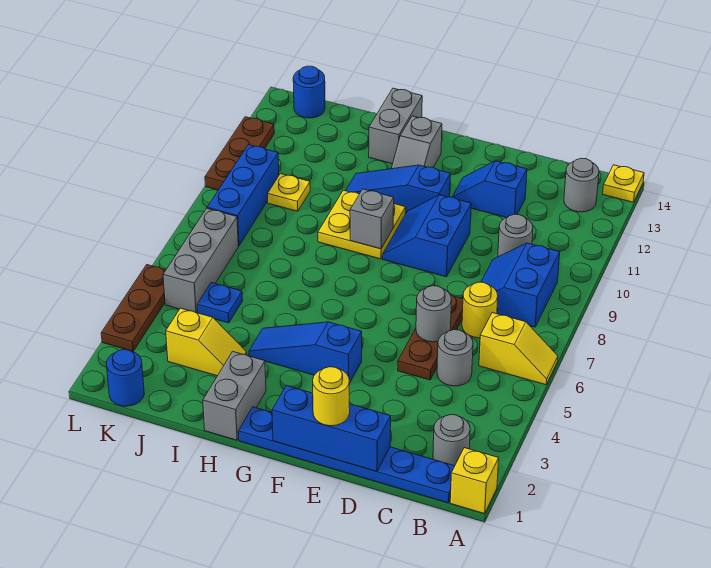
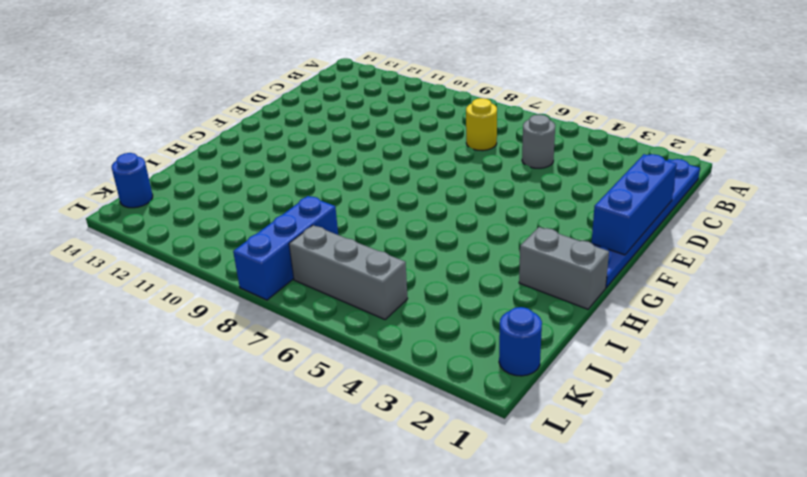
blue brick J8:L8 level 1 -> blue brick K8:K10 level 1
none -> yellow brick A1 level 1
none -> yellow slope A6:B6 level 1 top B
none -> yellow plate A14 level 1
none -> grey round brick B2 level 1

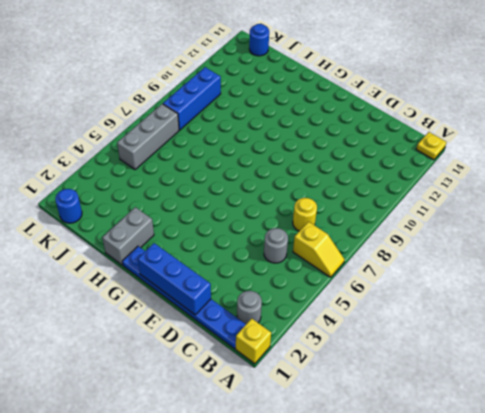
none -> blue slope B8:C9 level 1 top B
none -> grey round brick B13 level 1
none -> grey round brick C10 level 1
none -> brown plate D5:D7 level 1

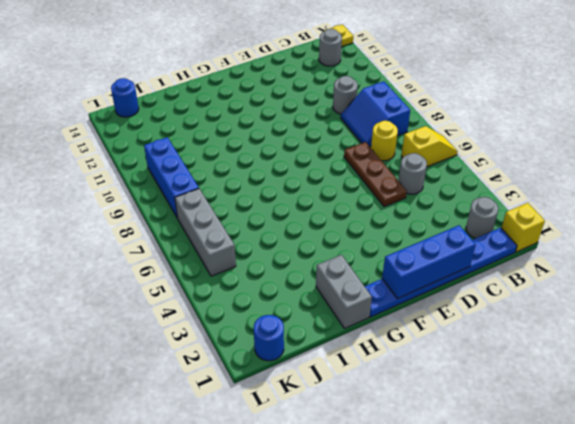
none -> blue slope D12:E12 level 1 top D
none -> blue slope E9:F10 level 1 top E
none -> blue slope F4:H4 level 1 top F
none -> blue slope F11:H11 level 1 top F

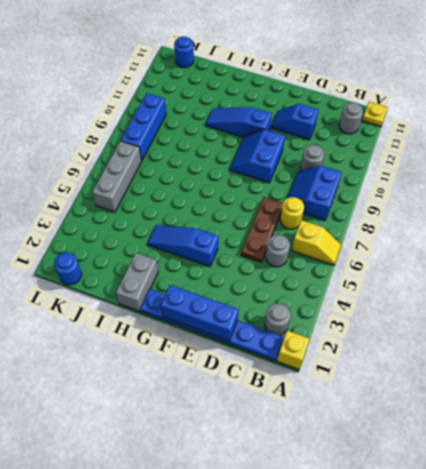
none -> yellow plate G9:H10 level 1
none -> grey slope G12:G13 level 1 top 13
none -> grey brick H13:H14 level 1
none -> yellow slope I3:J3 level 1 top J

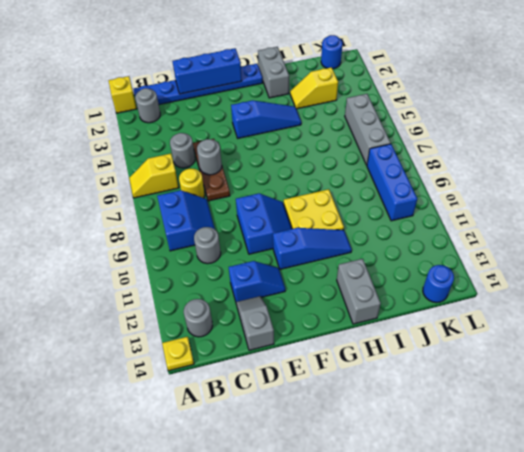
grey slope D13:D14 level 1 top 14 -> grey slope G12:G13 level 1 top 13
none -> blue plate J5 level 1
none -> yellow plate J10 level 1
none -> brown plate L3:L5 level 1
none -> brown plate L10:L12 level 1

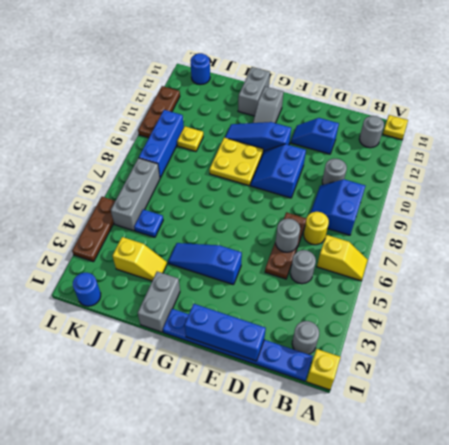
none -> grey brick G9 level 2
none -> yellow round brick E1 level 3

